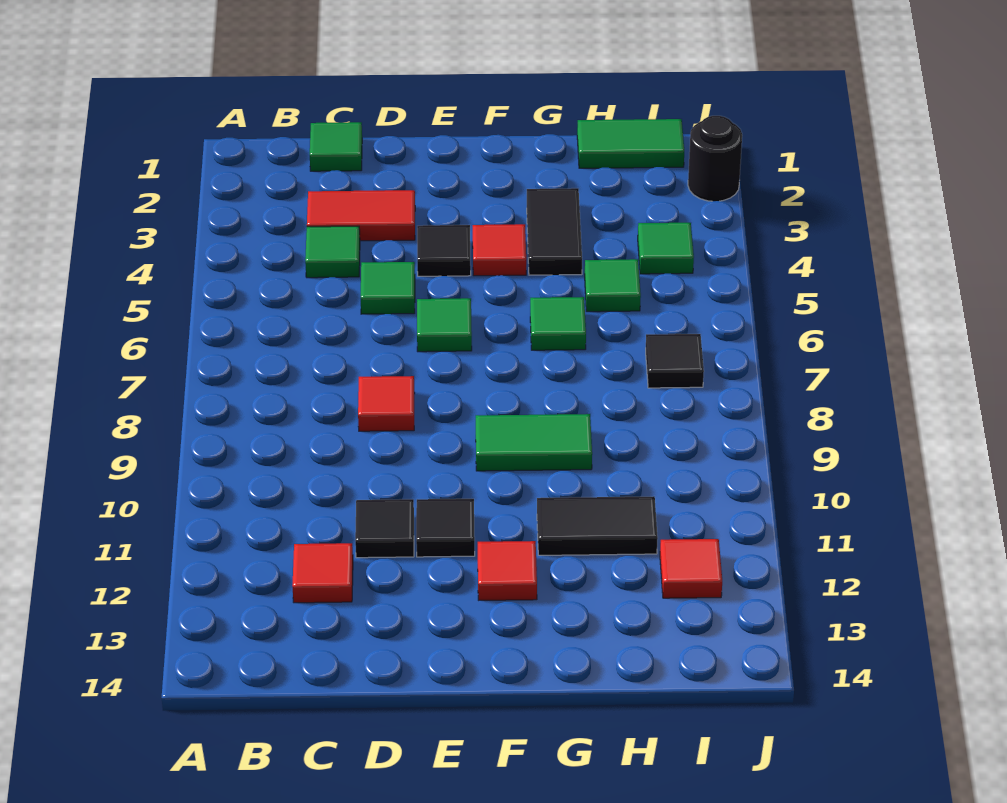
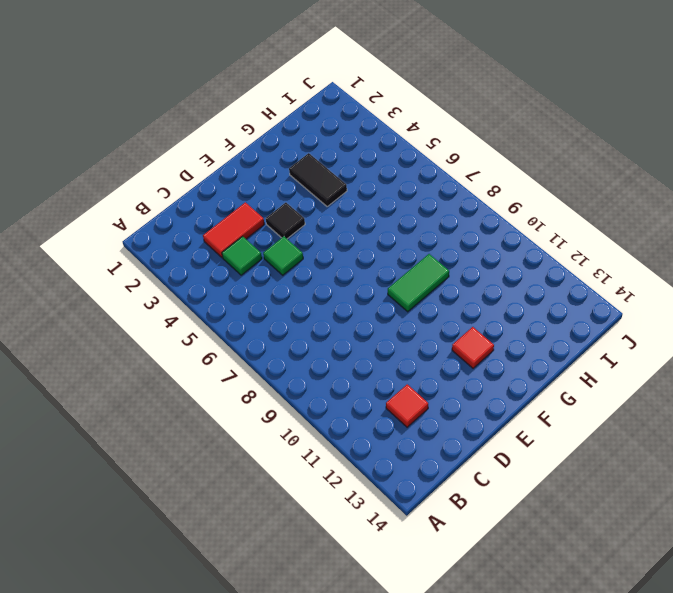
none -> green tile C1 level 1
none -> red tile D8 level 1
none -> black tile D11 level 1

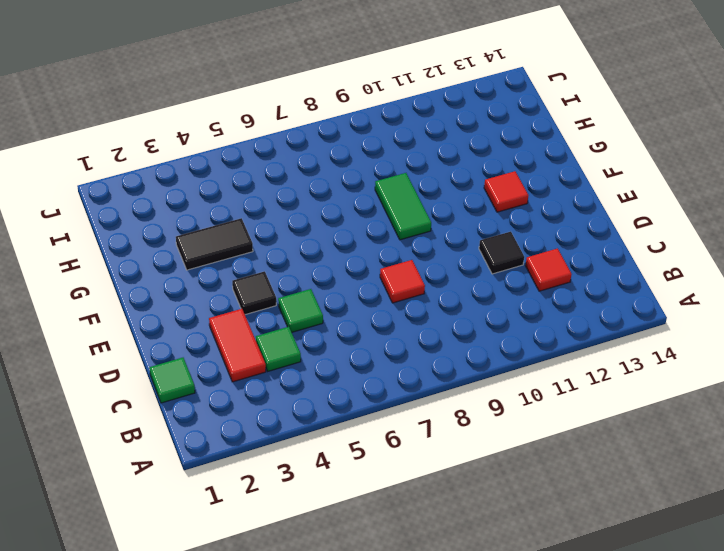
none -> green tile E6 level 1
none -> black tile E11 level 1
none -> red tile F4 level 1

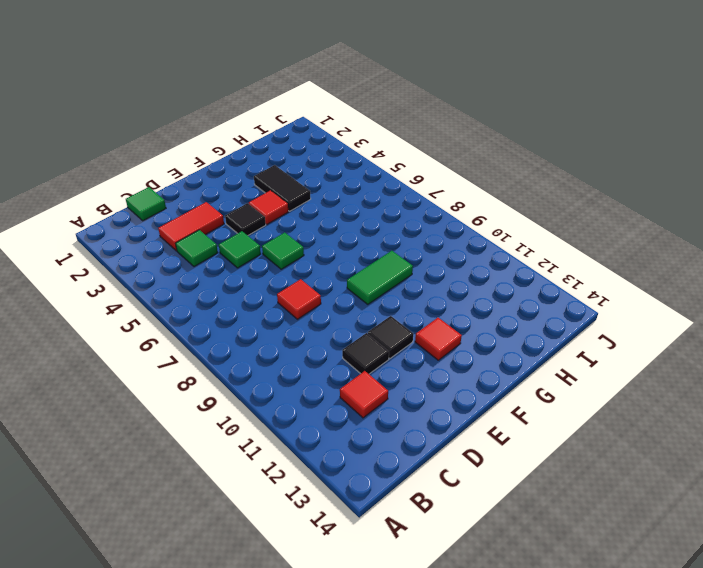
none -> green tile G6 level 1
none -> black tile G11:H11 level 1
none -> green tile H1:I1 level 1

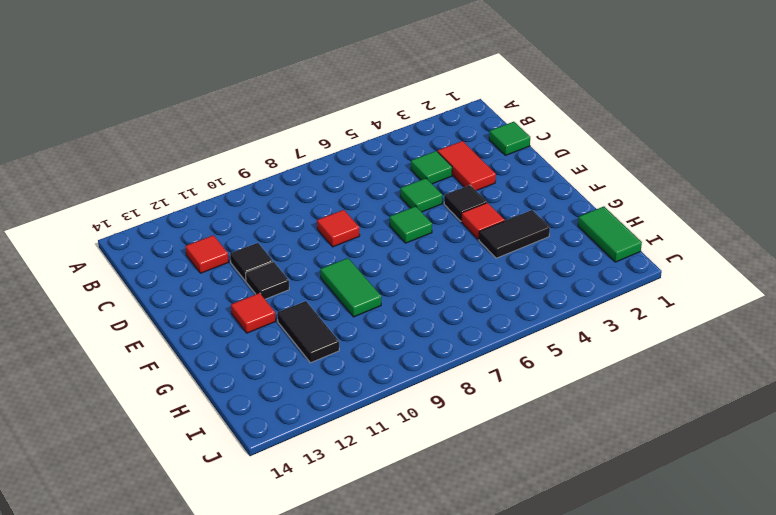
none -> green tile G6 level 1
none -> green tile H5 level 1
none -> green tile I4 level 1

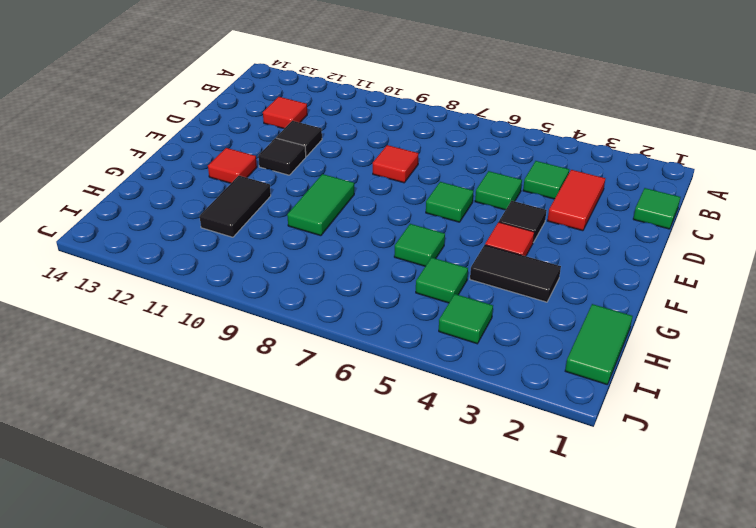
none -> black tile I7 level 1
none -> red tile I12 level 1
none -> black round brick J2 level 1

